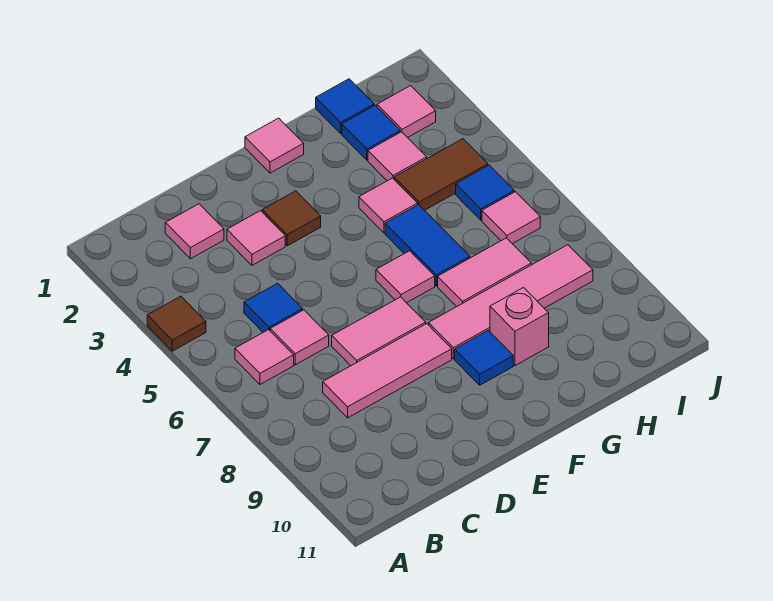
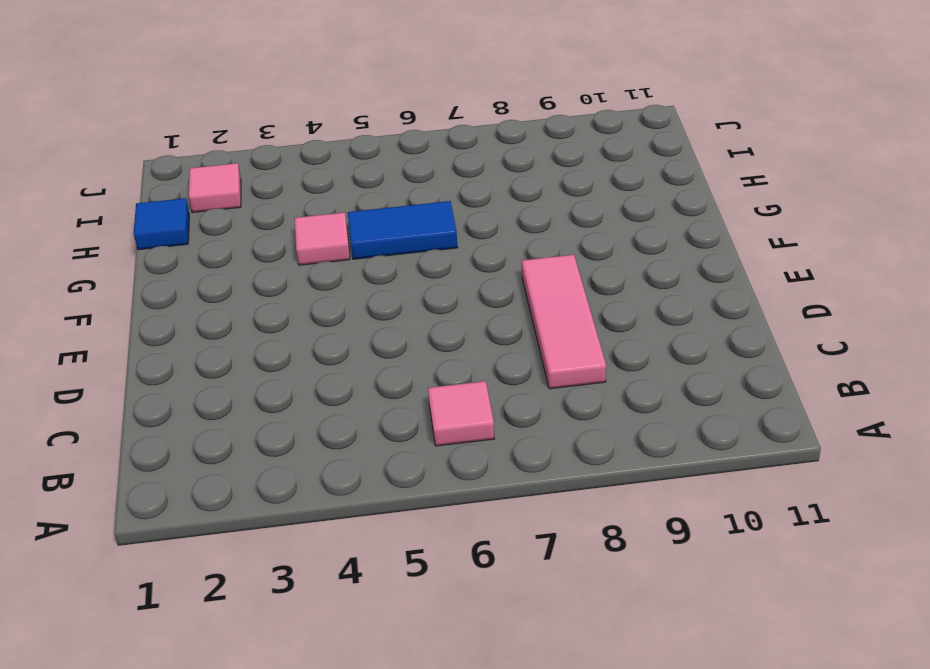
none -> brown tile A4 level 1
none -> pink tile C2 level 1
none -> blue tile C5 level 1

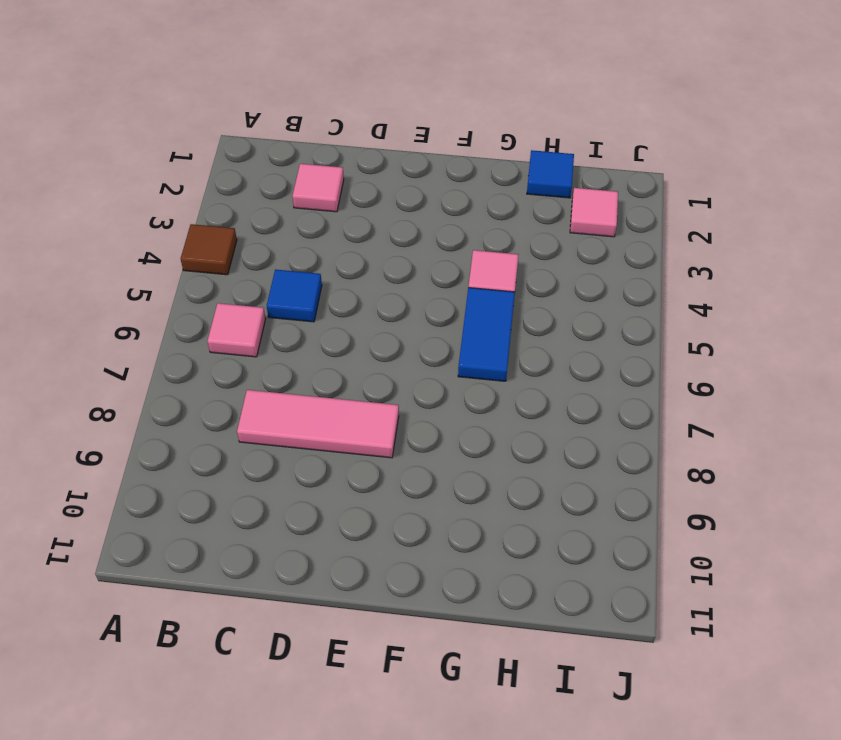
none -> pink tile C6 level 1
none -> pink tile D3 level 1
none -> pink tile D7:E7 level 1

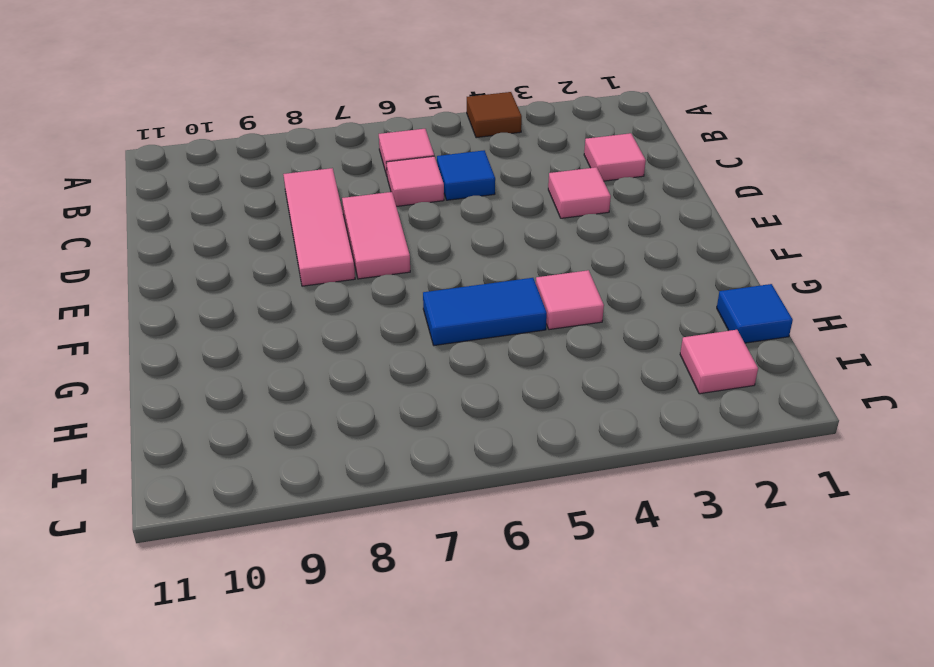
none -> brown tile E3 level 1
none -> pink tile F1 level 1
none -> pink tile F6 level 1

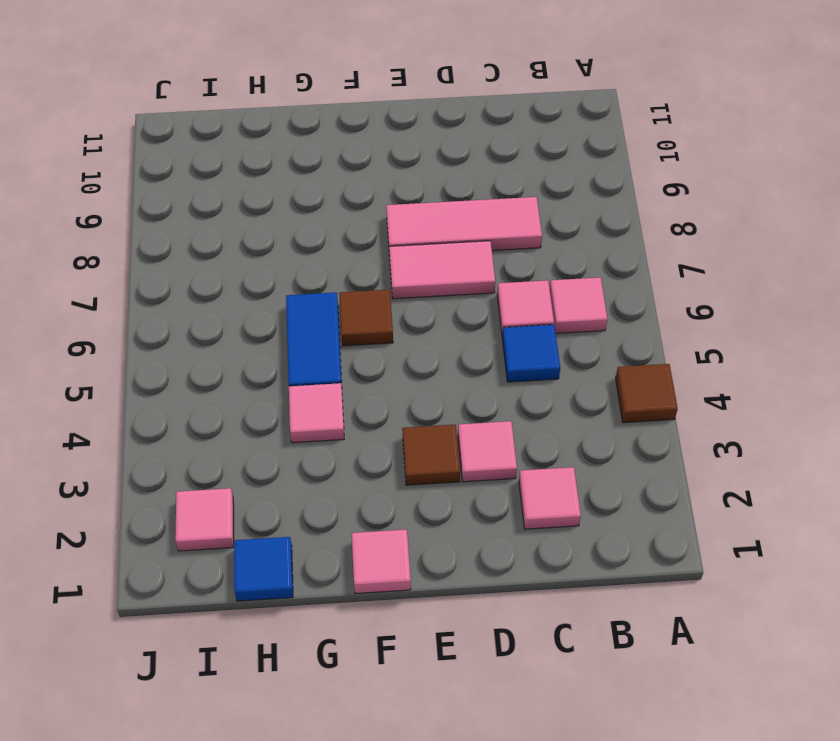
brown tile F6 level 1 -> pink tile F6 level 1
none -> pink tile F8:I8 level 1
none -> blue tile F9 level 1
none -> pink tile G7:H7 level 1

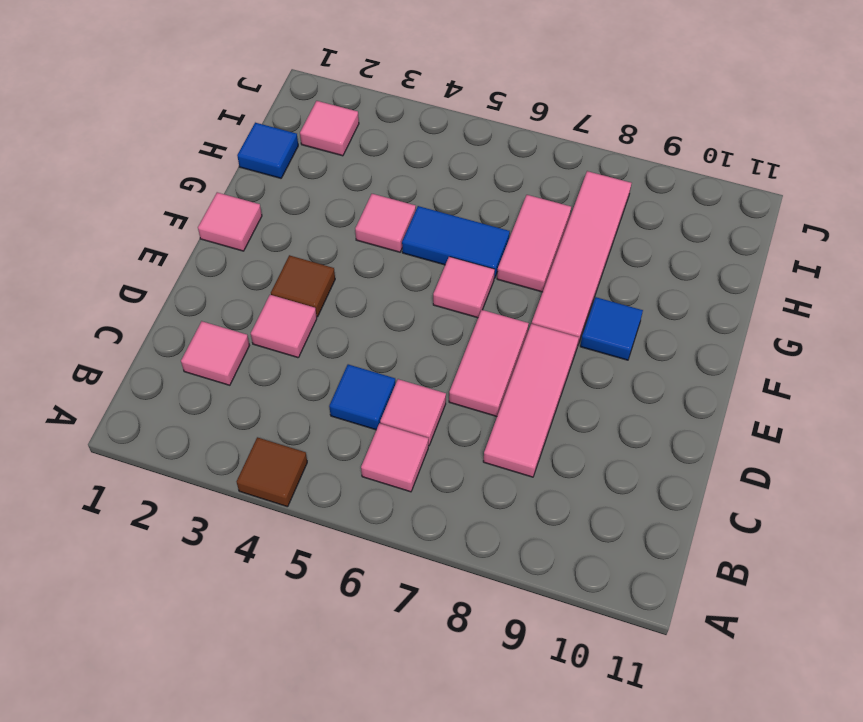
none -> pink brick G9 level 1
none -> blue tile H2 level 1
none -> pink tile H3 level 1

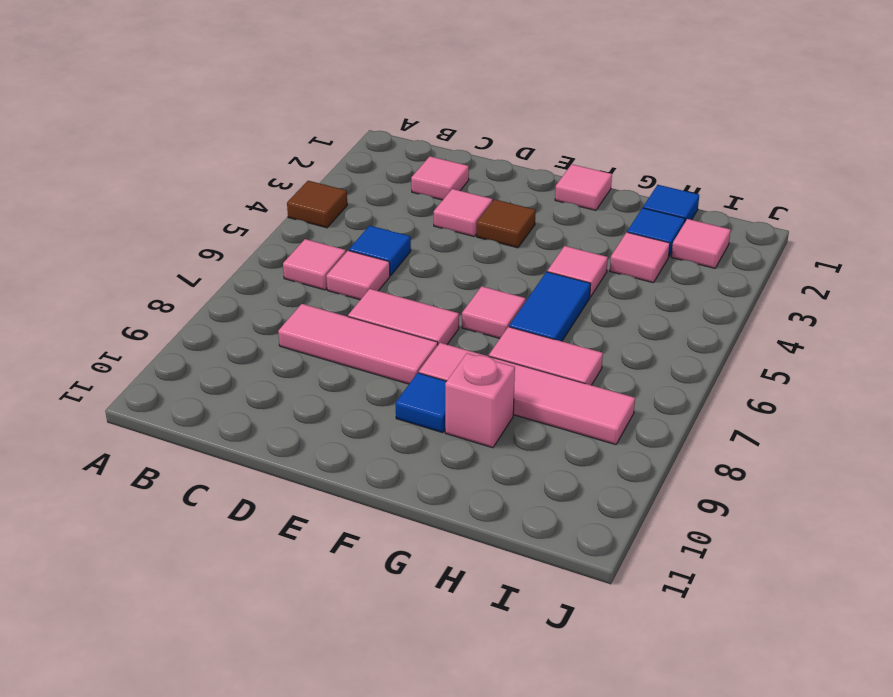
none -> brown tile H4:I4 level 1
none -> blue tile I5 level 1
none -> pink tile I6 level 1

